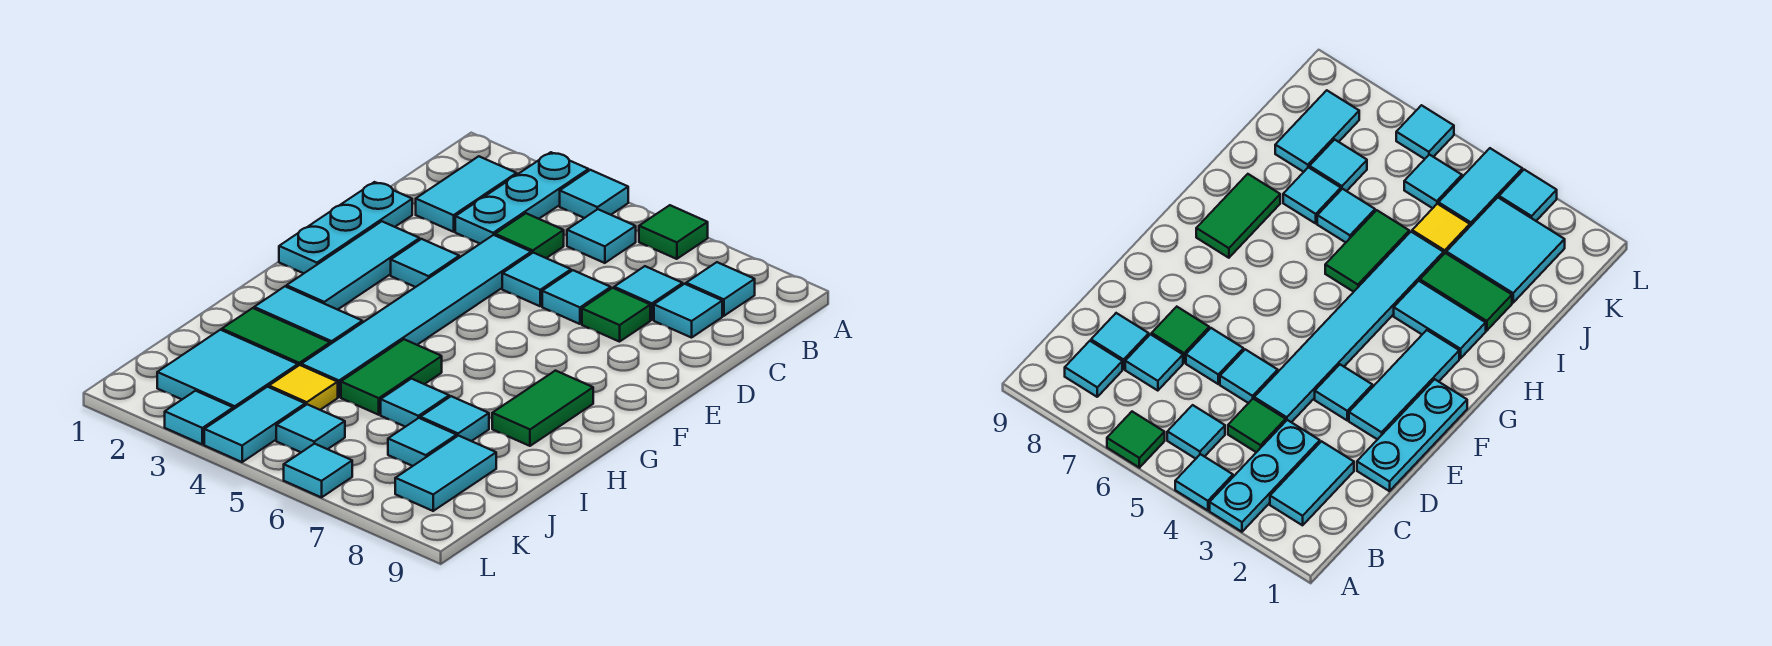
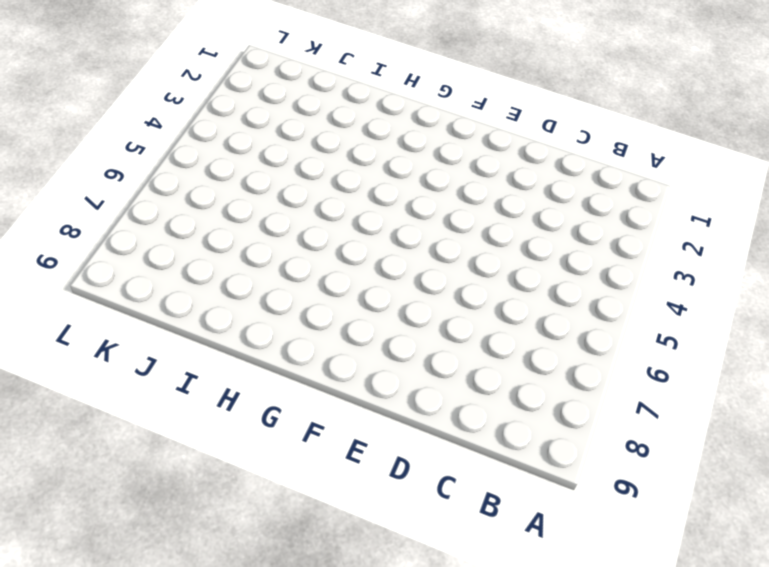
none -> cyan plate A3:C3 level 1
none -> cyan tile A4 level 1
none -> green tile A6 level 1
none -> cyan tile B2:C2 level 1

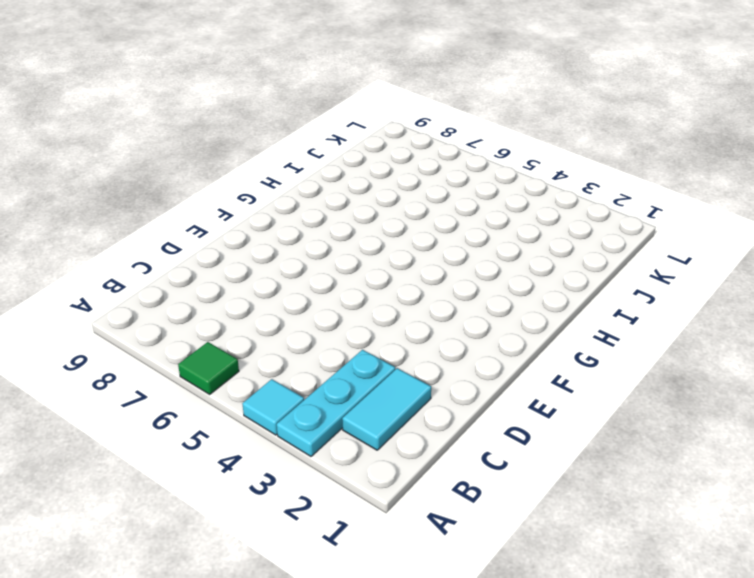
none -> cyan tile B5 level 1
none -> cyan tile B8 level 1
none -> green tile C4 level 1
none -> cyan tile C7 level 1

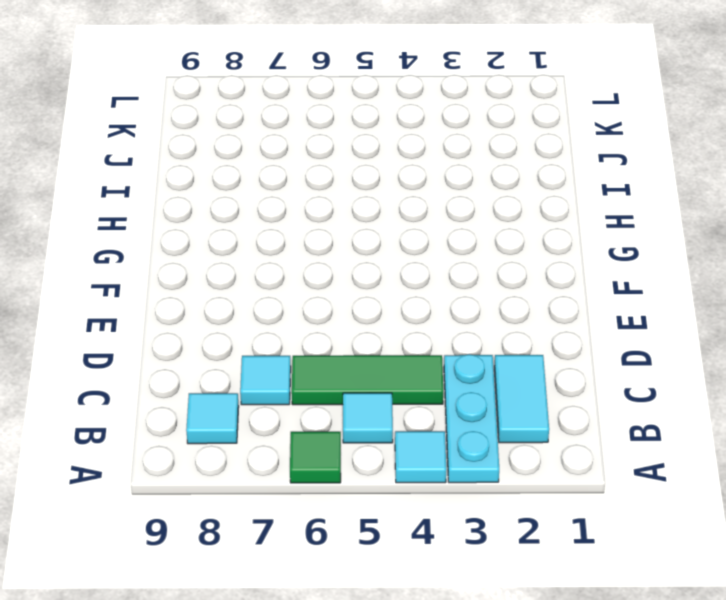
green tile C4:C6 level 1 -> green tile C4 level 1
none -> cyan tile C8 level 1
none -> cyan plate D1:F1 level 1
none -> cyan tile D4:I4 level 1
none -> cyan tile D5 level 1

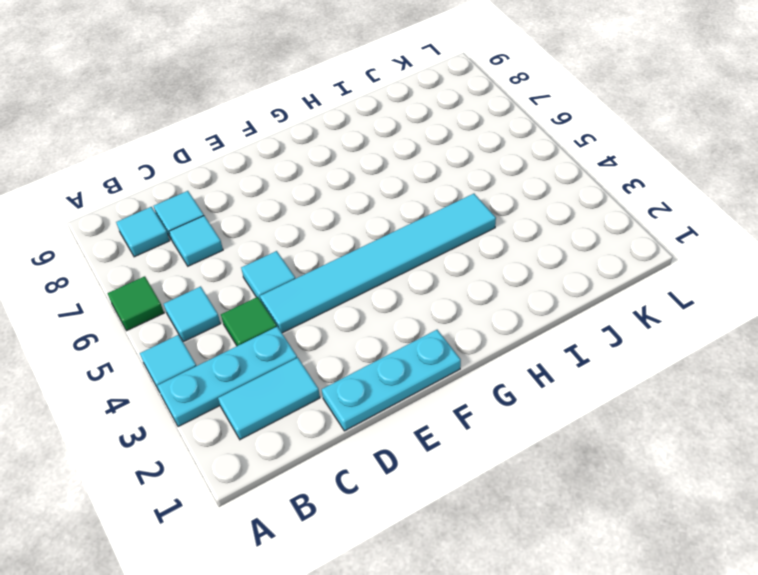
none -> cyan tile D6 level 1
none -> green tile D7 level 1
none -> cyan tile E2:G2 level 1
none -> cyan tile E3 level 1

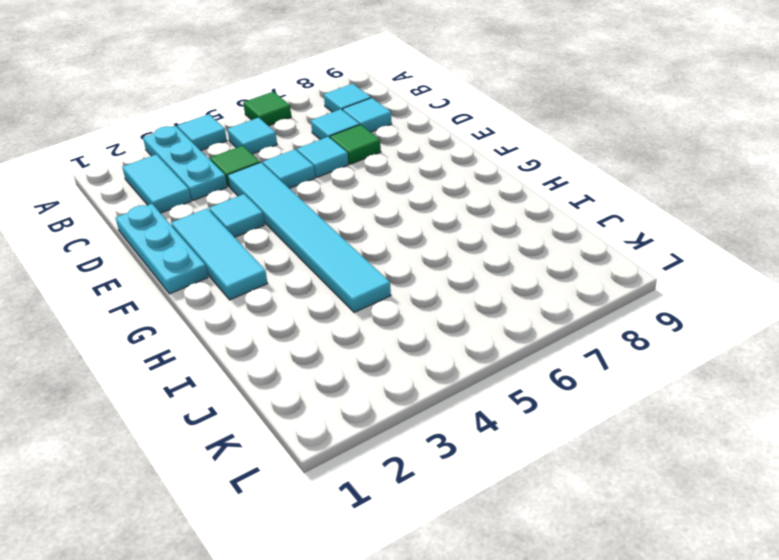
none -> green tile G8:H8 level 1
none -> cyan tile H2:H3 level 1
none -> green tile H5:I5 level 1
none -> green tile I2:I3 level 1

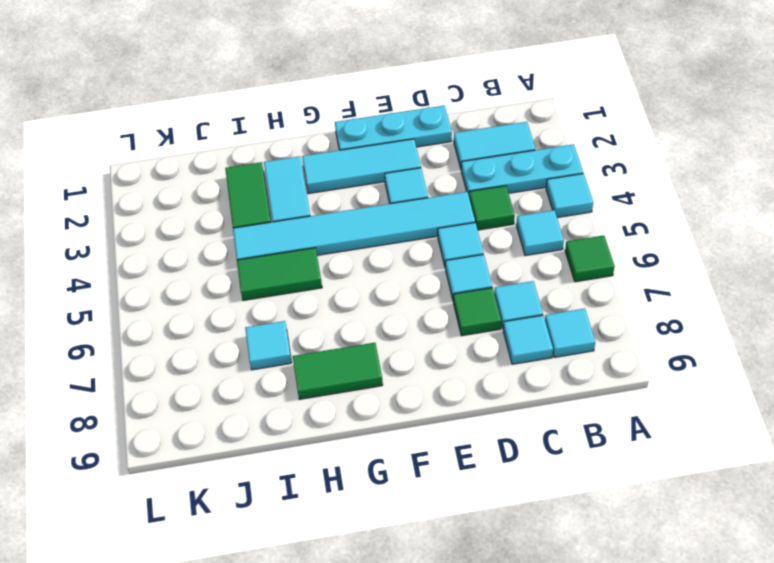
none -> cyan tile I6 level 1
none -> cyan tile J2:K3 level 1
none -> yellow tile J4 level 1
none -> cyan tile J7 level 1

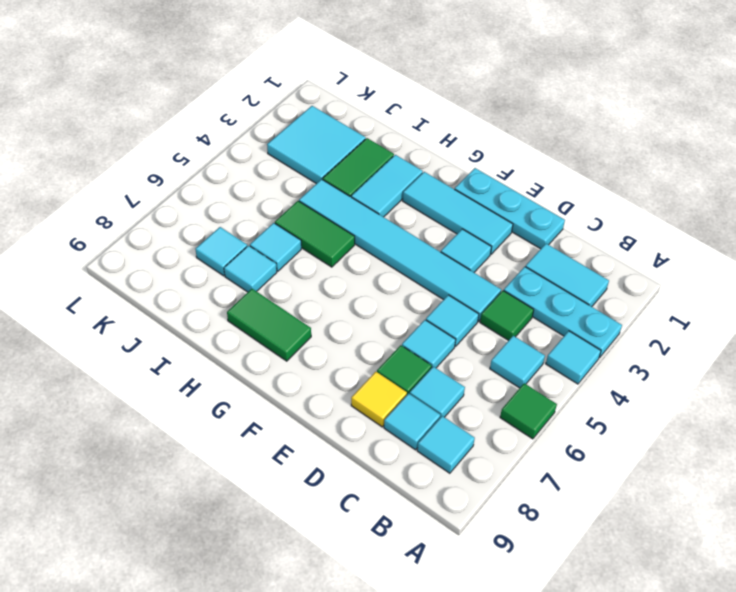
yellow tile D8 level 1 -> yellow tile J4 level 1
none -> cyan tile J8:K8 level 1
none -> cyan tile K4:L4 level 1
none -> cyan tile K5 level 1
none -> cyan tile L3 level 1

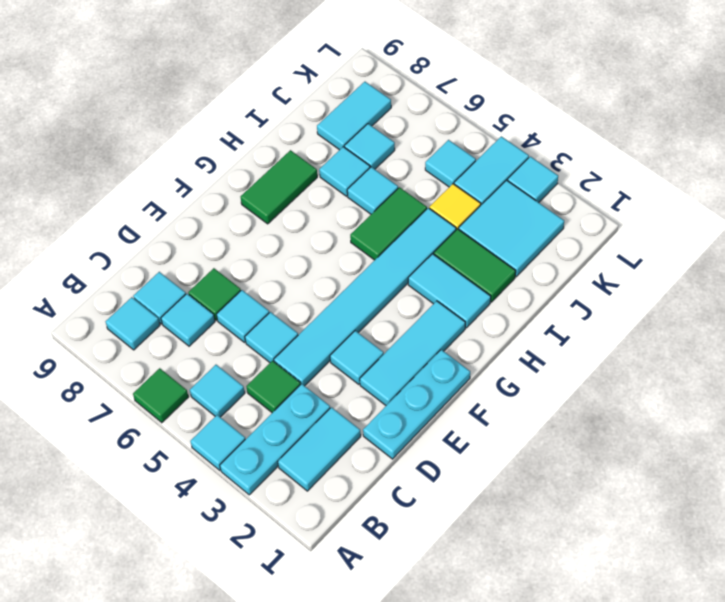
none -> cyan tile L6 level 1

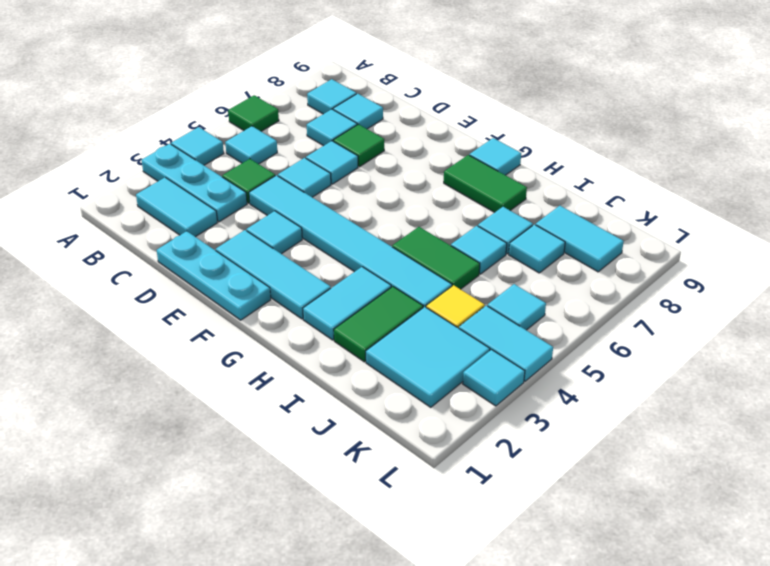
cyan tile G9 level 1 -> cyan tile L6 level 1

